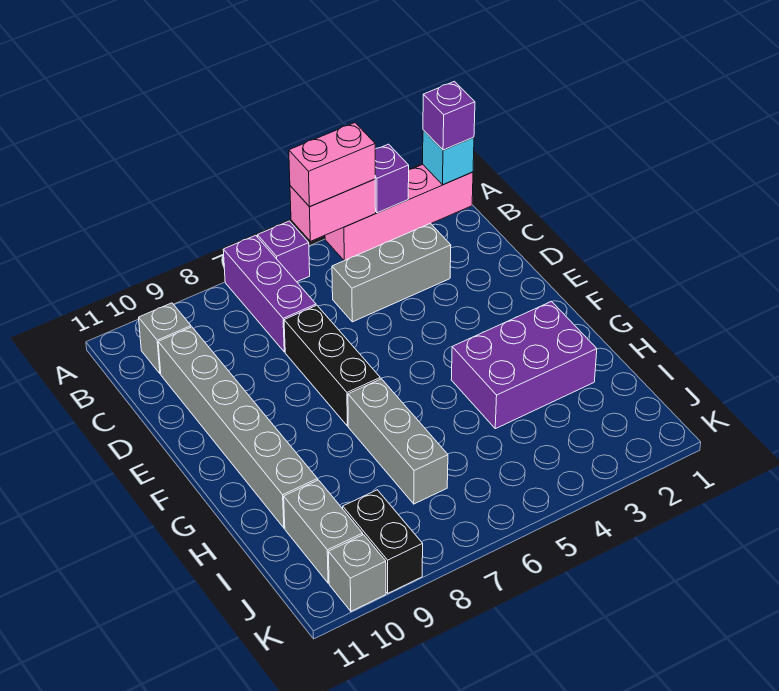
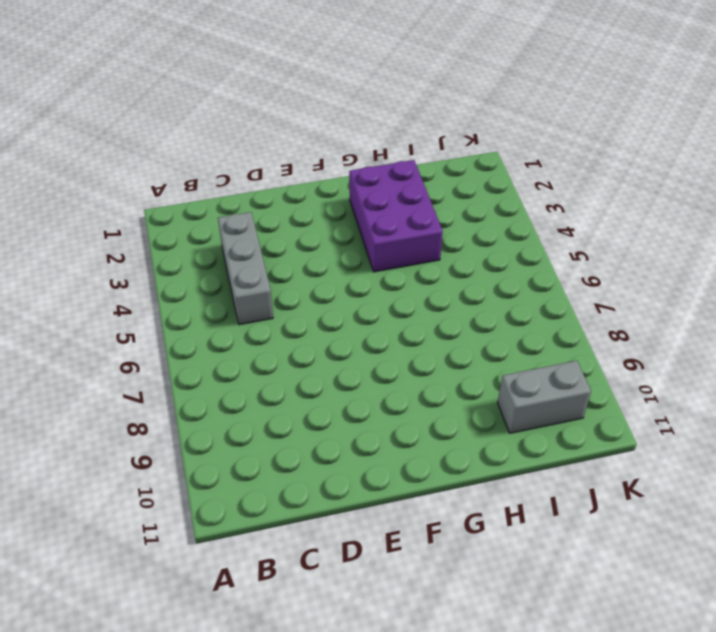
none -> pink brick A1:A4 level 1
none -> purple brick A6 level 1
none -> purple brick A7:C7 level 1

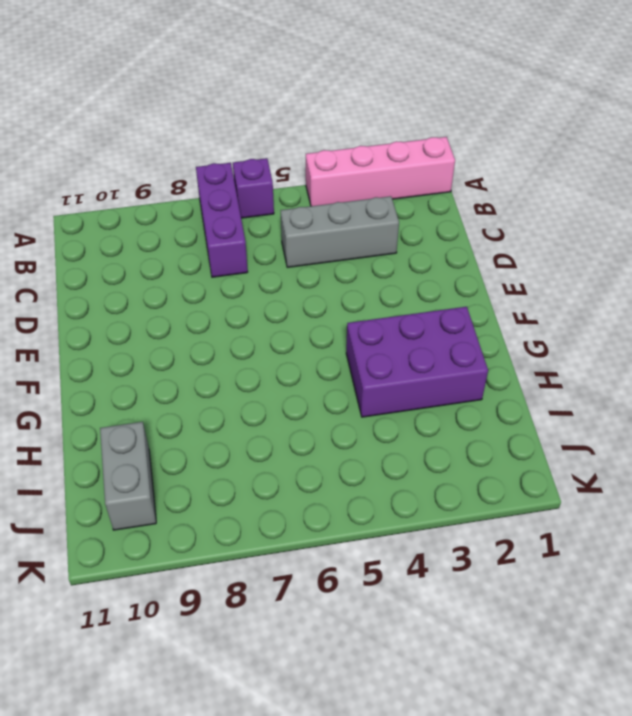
none -> grey brick B10 level 1
none -> grey brick C10:H10 level 1
none -> black brick D7:F7 level 1

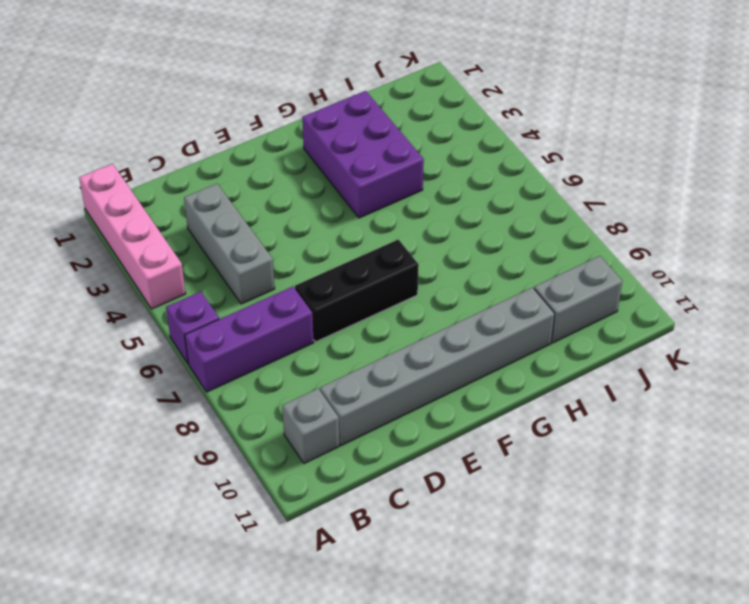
none -> grey brick G7:I7 level 1
none -> black brick J9:K9 level 1
none -> grey brick K10 level 1

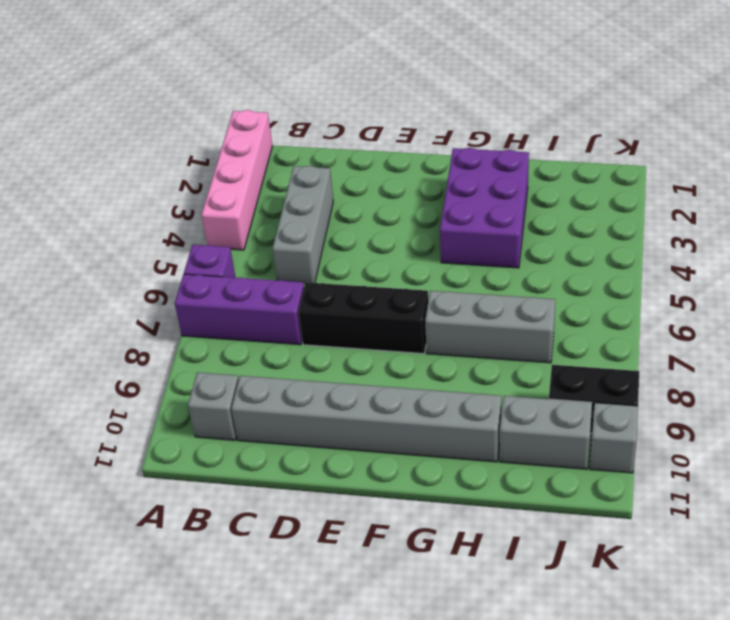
none -> cyan brick A1 level 2
none -> purple brick A3 level 2
none -> pink brick A4:A5 level 2

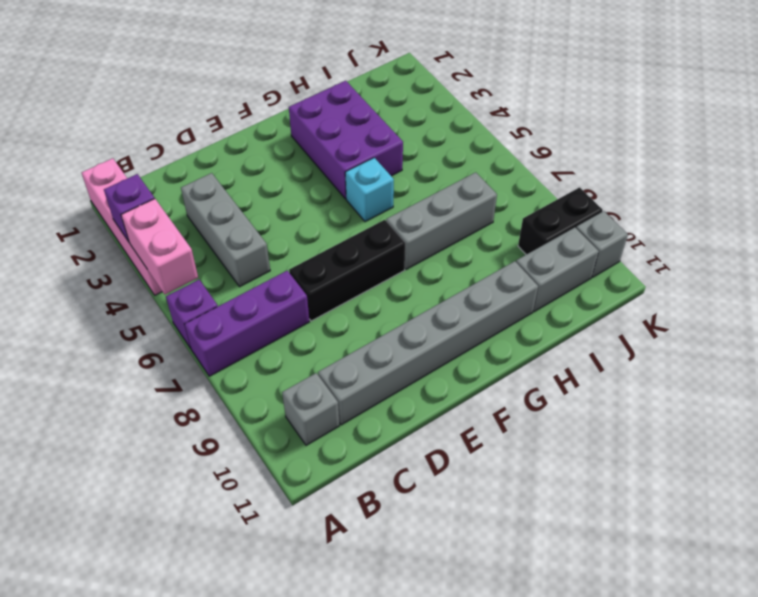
cyan brick G5 level 1 -> cyan brick A1 level 2
none -> purple brick A1 level 3
none -> pink brick A4:A5 level 3

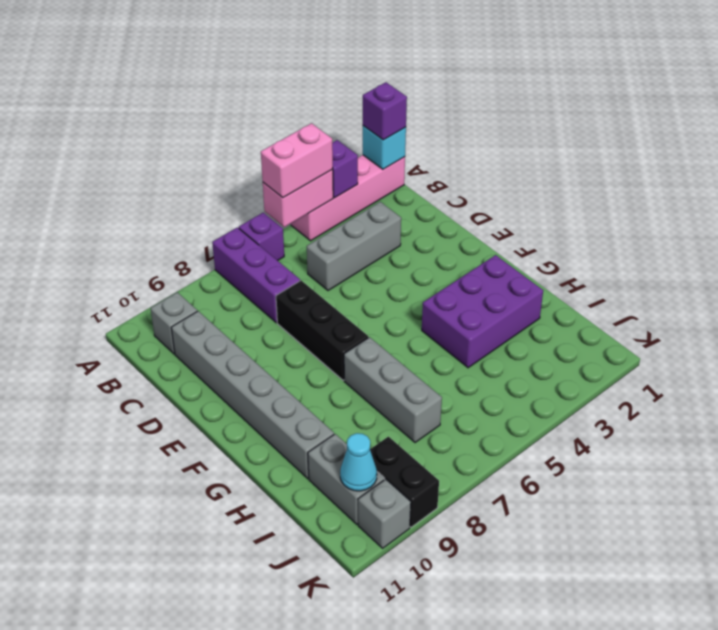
cyan cone J10 level 2 -> none

